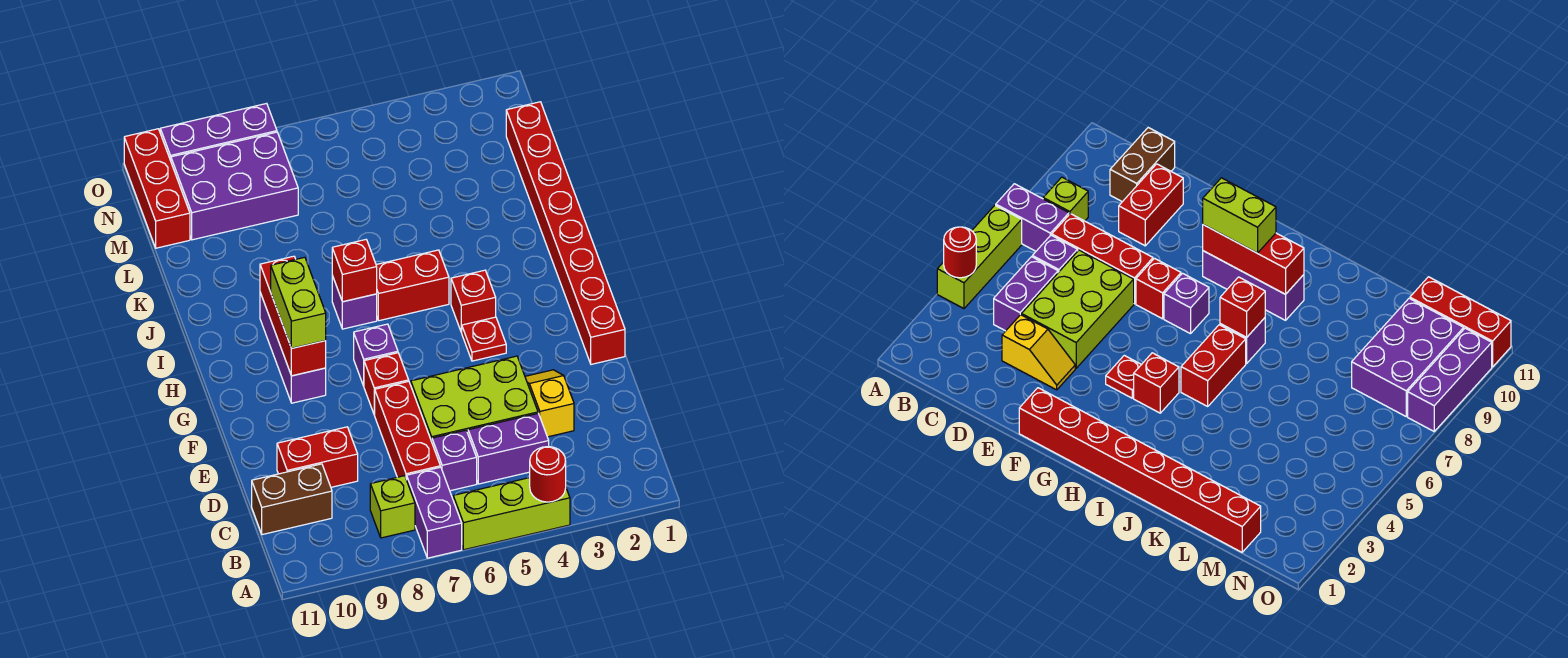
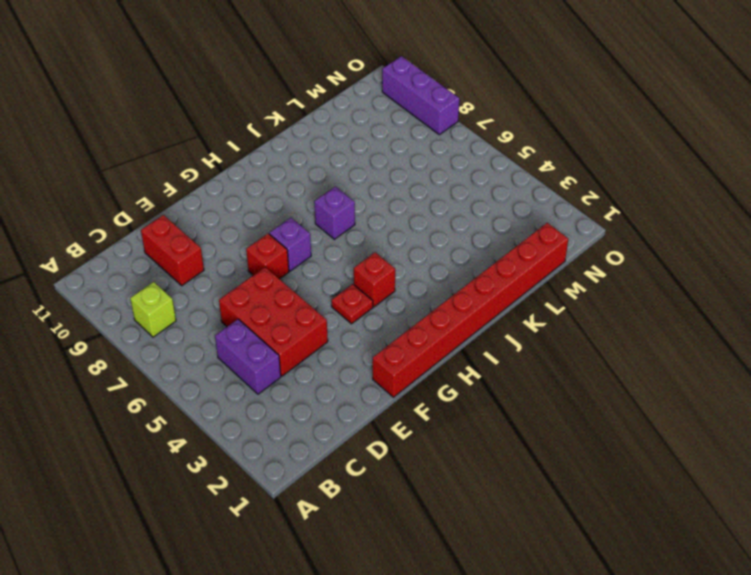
red brick D4:E6 level 1 -> lime brick D4:E6 level 1
none -> lime brick A4:A6 level 1
none -> purple brick A7:B7 level 1
none -> purple brick C6 level 1

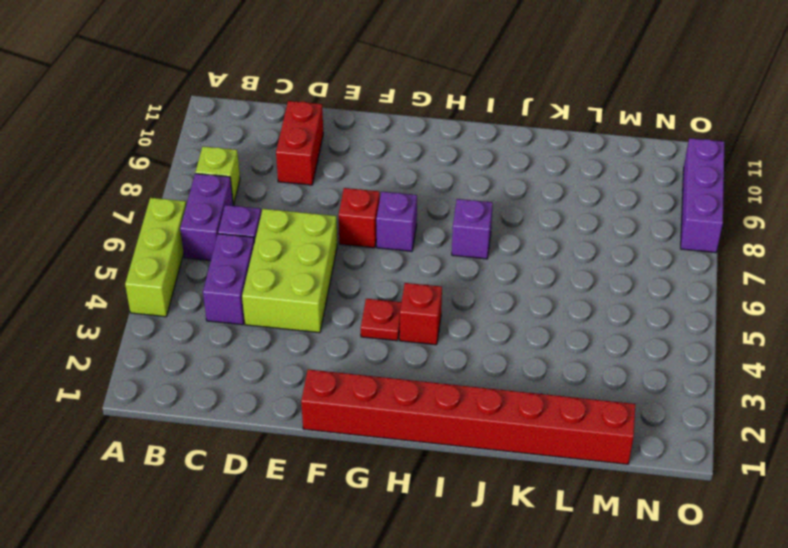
purple brick B6:B7 level 1 -> purple brick A7:B7 level 1
none -> red brick C7:E7 level 1
none -> brown brick C10:C11 level 1
none -> yellow slope D3:E3 level 1 top D

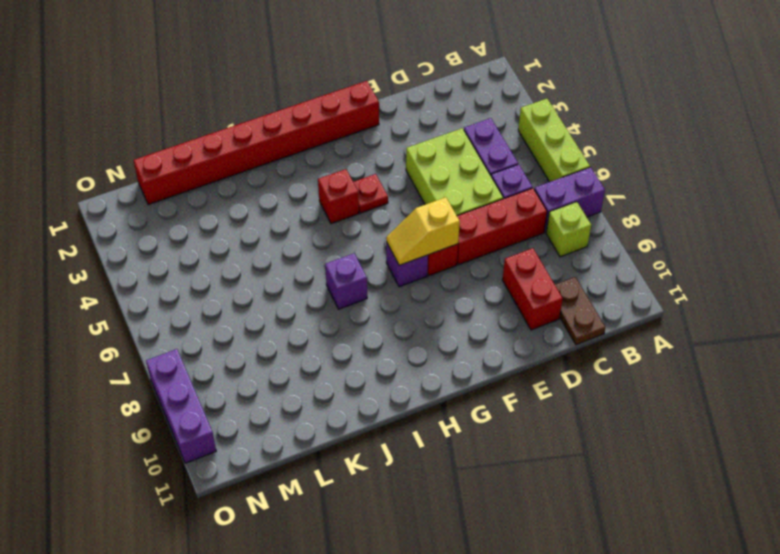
brown plate C10:C11 level 1 -> brown brick C10:C11 level 1
yellow slope F7:G7 level 2 top F -> yellow slope D3:E3 level 1 top D
none -> purple brick G9:I9 level 1
none -> red brick I5:I6 level 1
none -> purple brick M8:N10 level 1

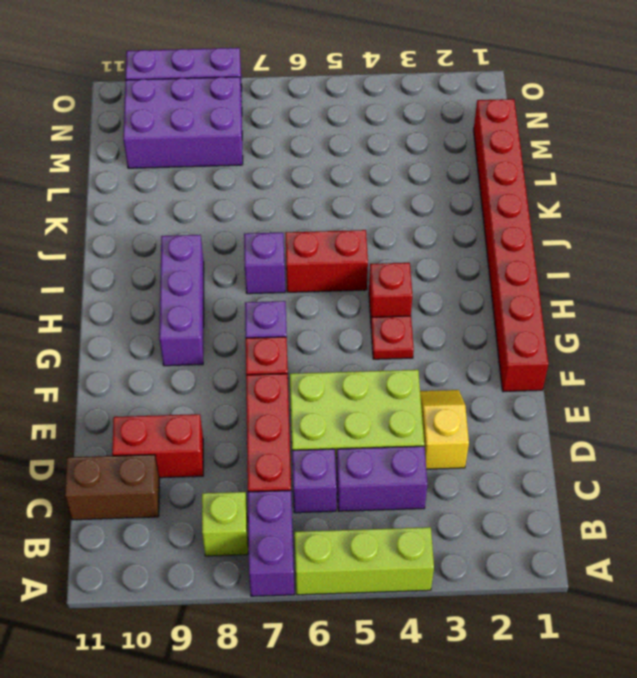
none -> red brick M11:O11 level 1
none -> red round brick A4 level 2
none -> red brick G9:I9 level 2

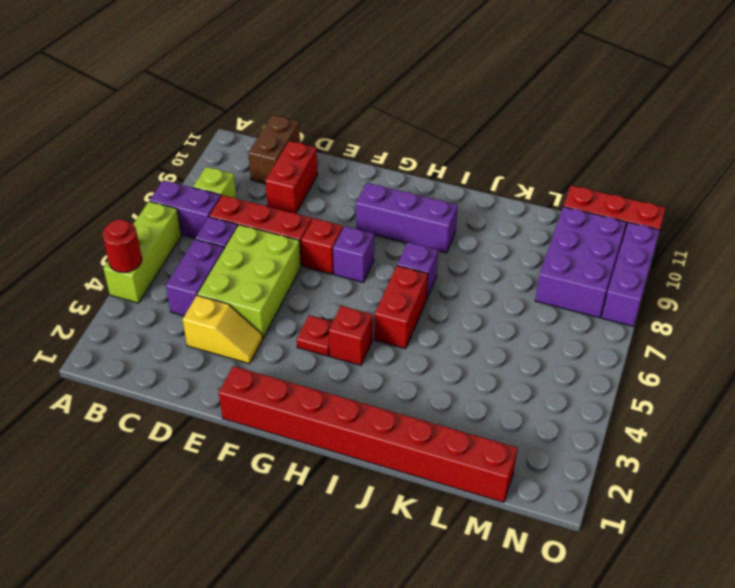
none -> red brick G9:I9 level 2
none -> red brick I7 level 2
none -> lime brick G9:H9 level 3

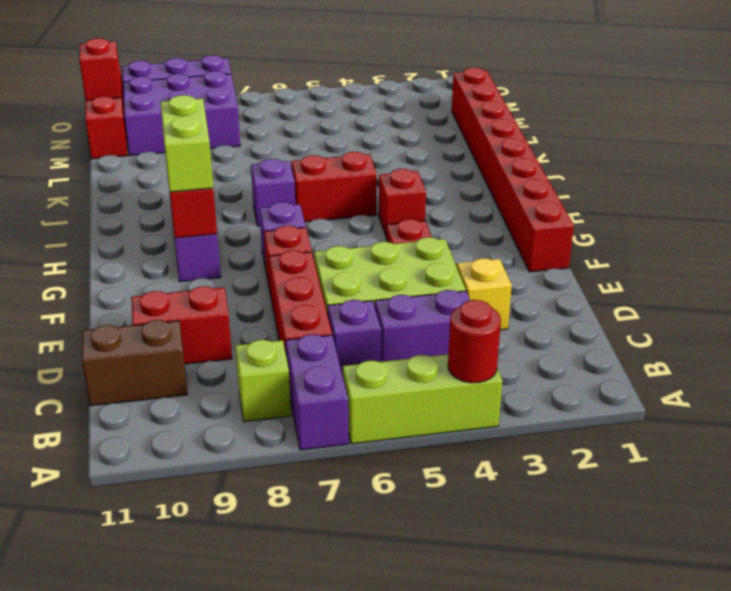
red brick N11 level 2 -> red brick I7 level 2

